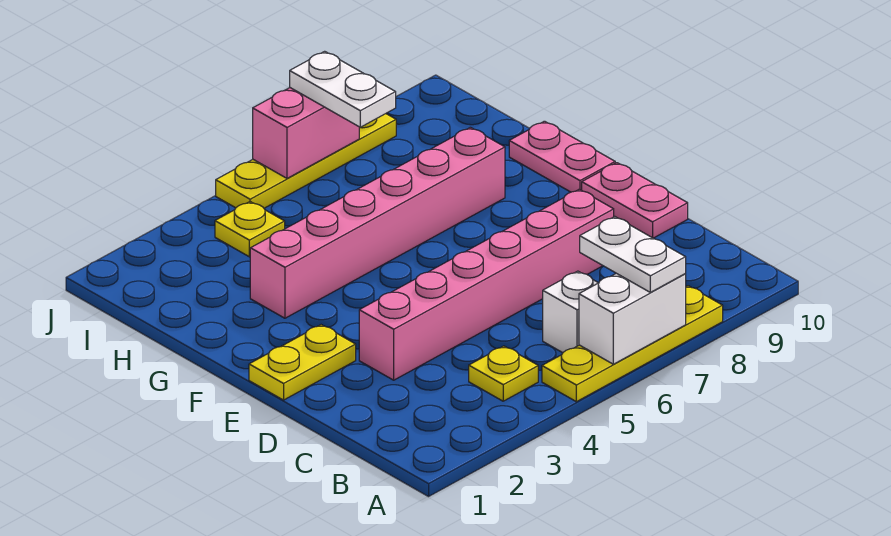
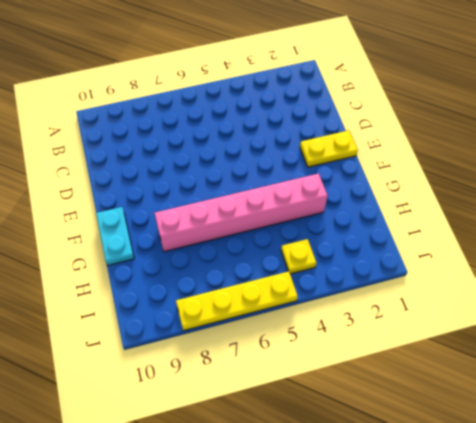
cyan plate F10:G10 level 1 -> pink plate F10:G10 level 1
none -> yellow plate A5:A8 level 1
none -> yellow plate B4 level 1
none -> white brick B6 level 1

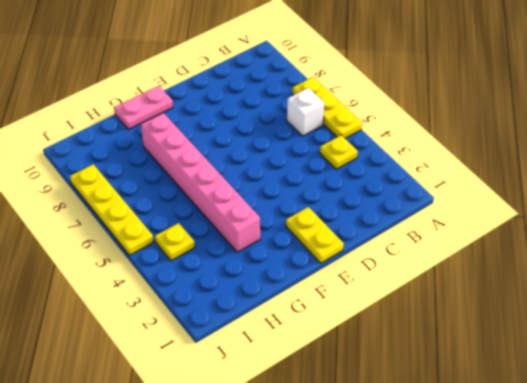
yellow plate A5:A7 level 1 -> yellow plate A5:A8 level 1
none -> pink brick D3:D8 level 1
none -> pink plate D10:E10 level 1
none -> white brick A6:A7 level 2

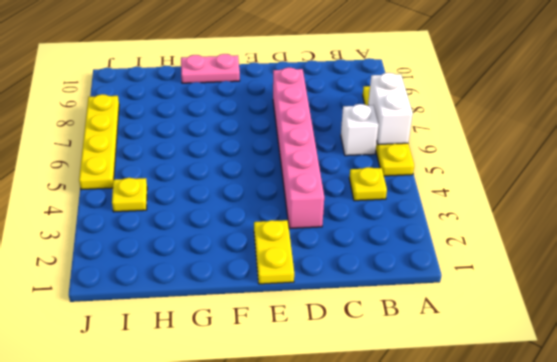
none -> pink plate D10:E10 level 1
none -> pink brick G3:G8 level 1
none -> pink brick J6:J7 level 2

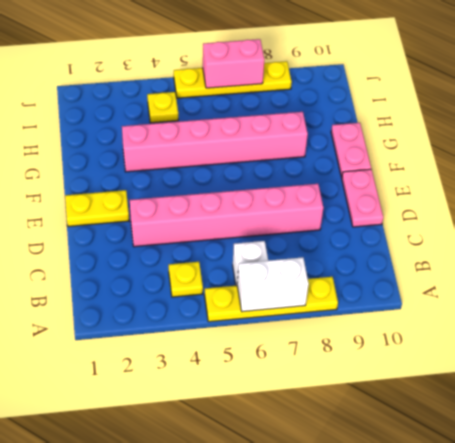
none -> white plate A7:B7 level 3
none -> white plate I7:J7 level 3

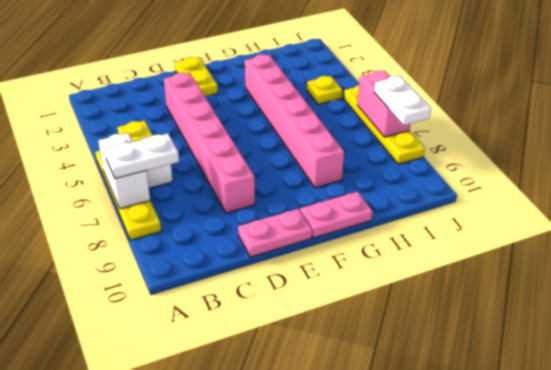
white plate J7:J8 level 3 -> white plate I7:J7 level 3

